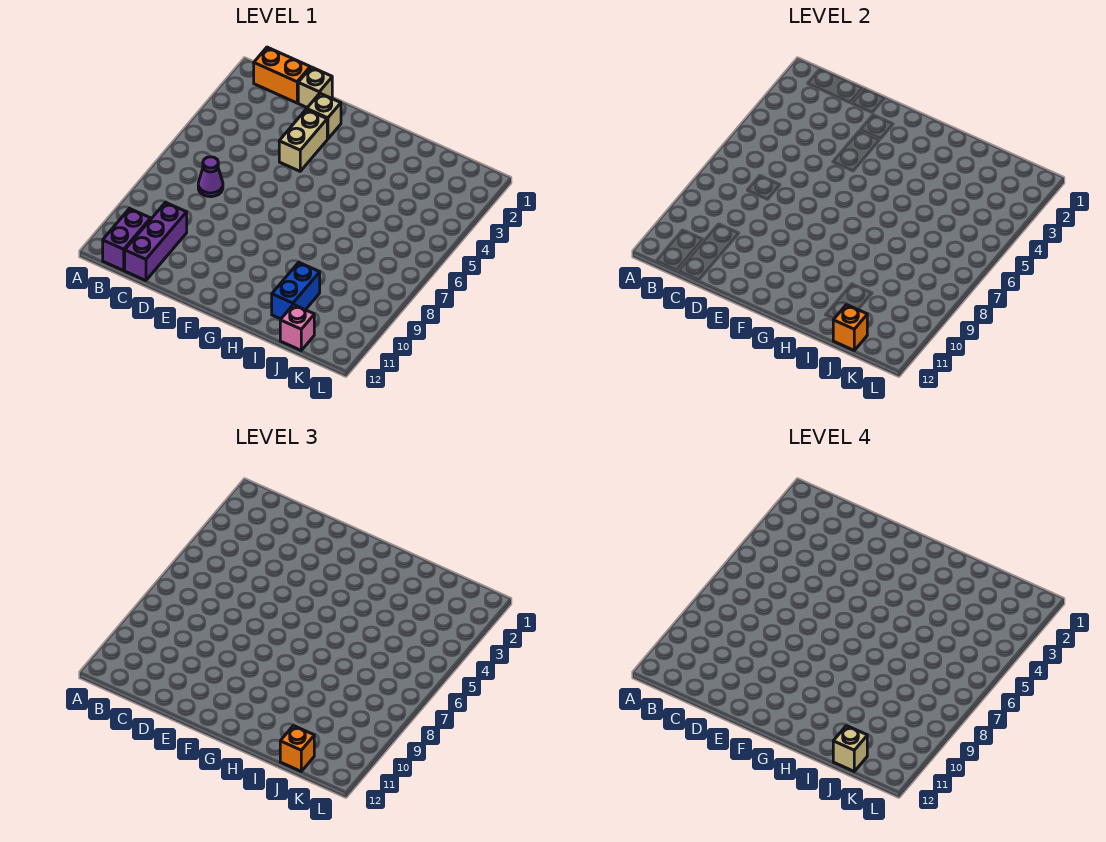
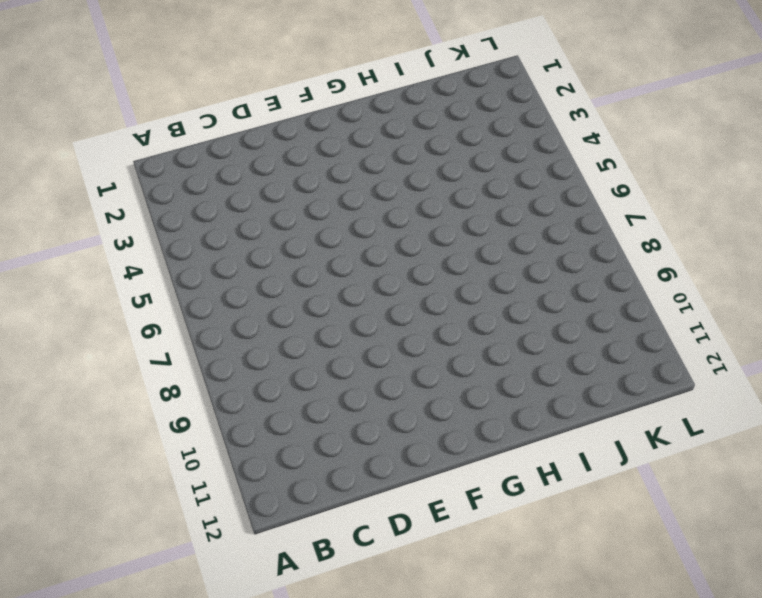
none -> orange brick B1:C1 level 1
none -> purple brick B11:B12 level 1
none -> purple cone C7 level 1

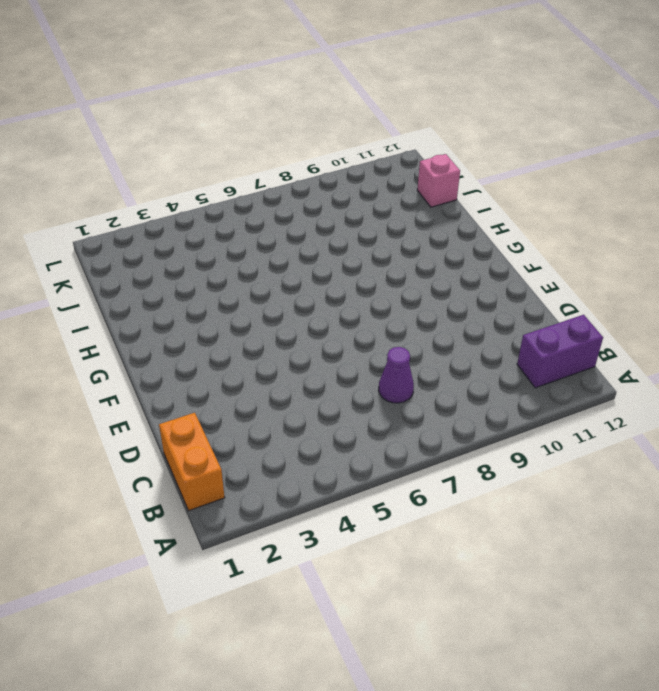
none -> purple brick C10:C12 level 1
none -> tan brick D1 level 1
none -> tan brick E2 level 1

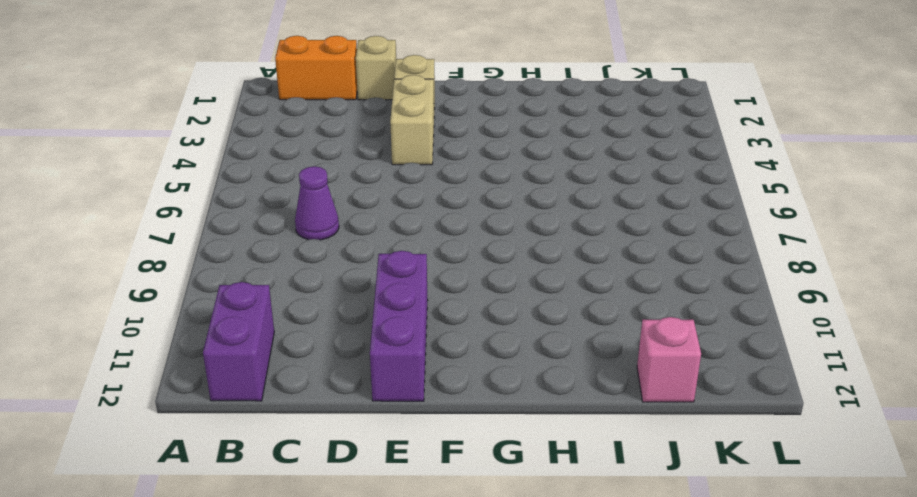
purple brick E10:E12 level 1 -> purple brick C10:C12 level 1
none -> blue brick I10:I11 level 1
none -> orange brick J12 level 2
none -> orange brick J12 level 3

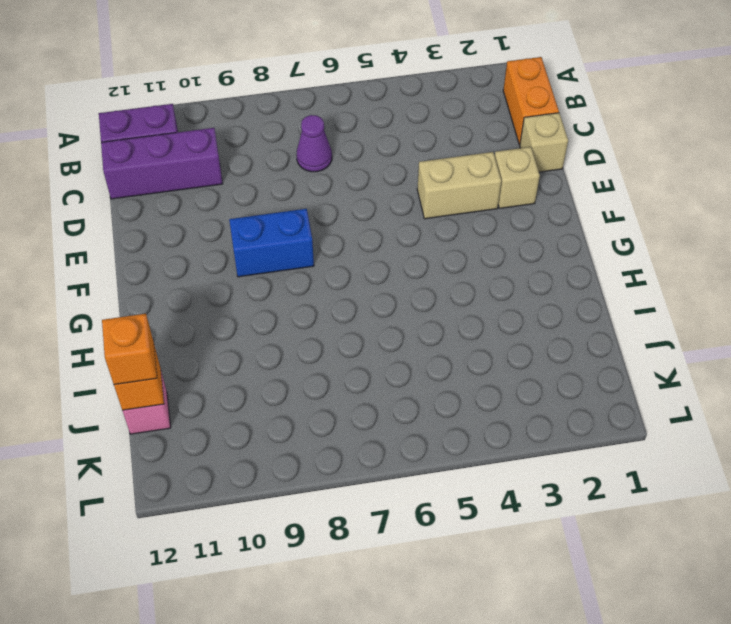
blue brick F8:F9 level 1 -> blue brick I10:I11 level 1
none -> tan brick J12 level 4

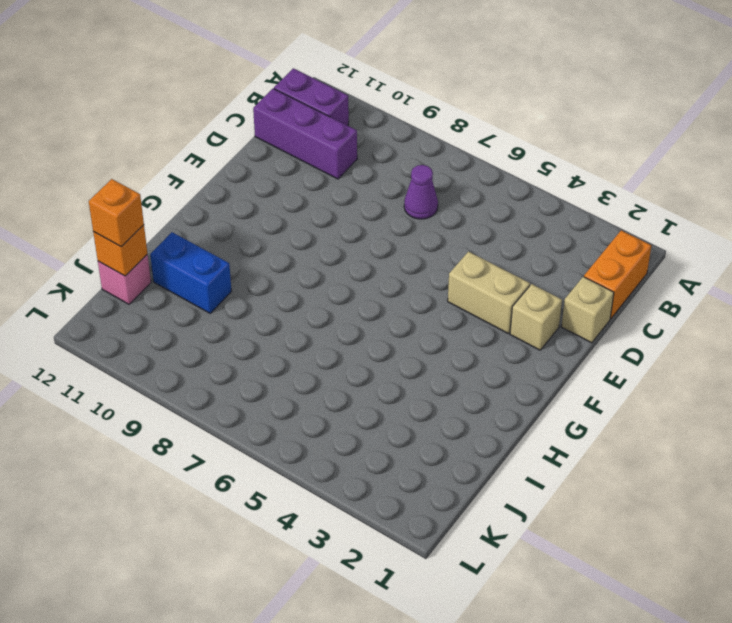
none -> tan brick J12 level 4

